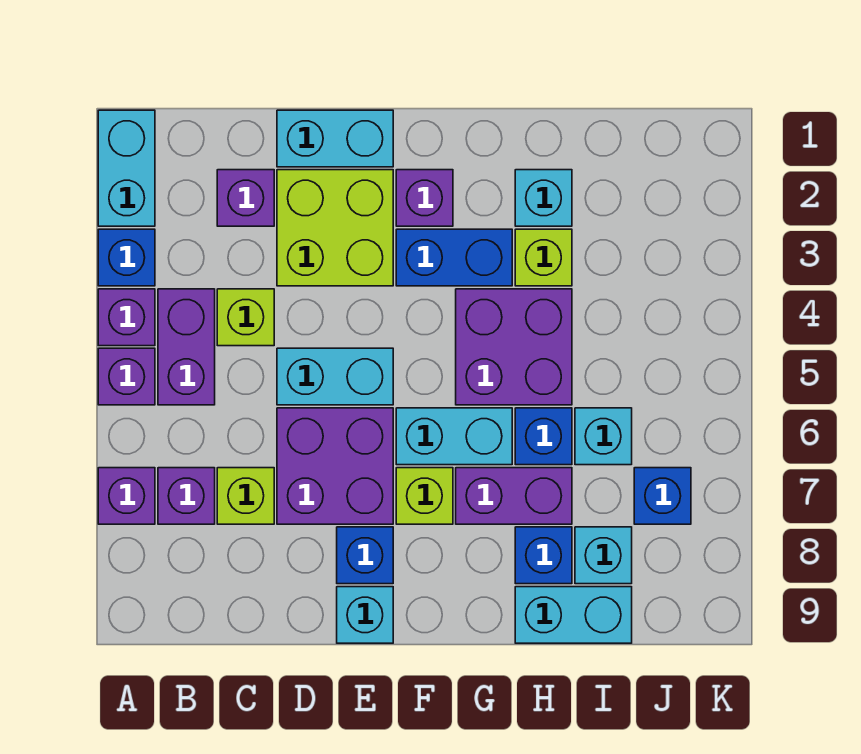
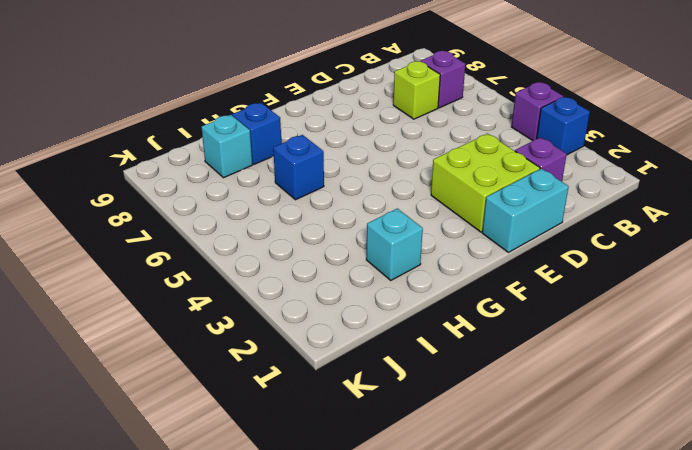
none -> cyan brick A1:A2 level 1
none -> purple brick A5 level 1
none -> purple brick A7 level 1
none -> purple brick B4:B5 level 1

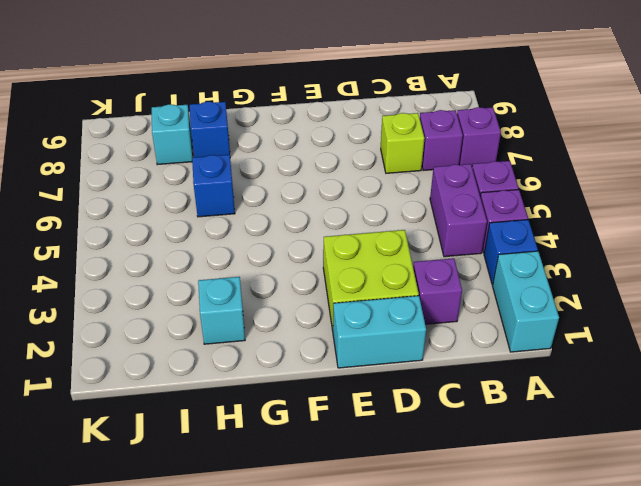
none -> lime brick C4 level 1
none -> cyan brick D5:E5 level 1
none -> purple brick D6:E7 level 1
none -> blue brick E8 level 1

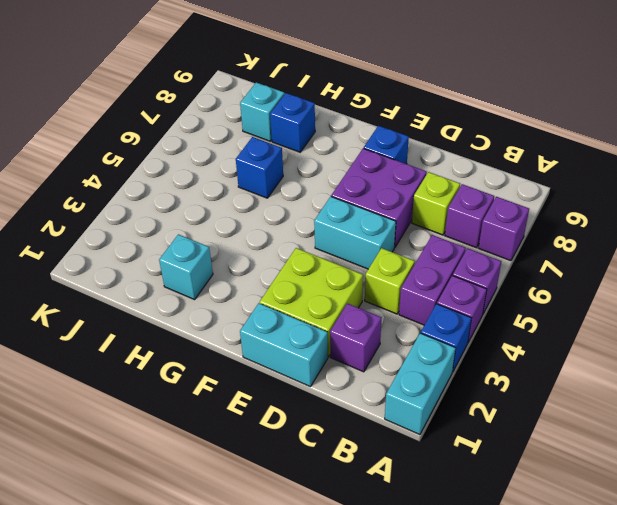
none -> cyan brick E9 level 1
none -> purple brick F2 level 1
none -> blue brick F3:G3 level 1
none -> cyan brick F6:G6 level 1

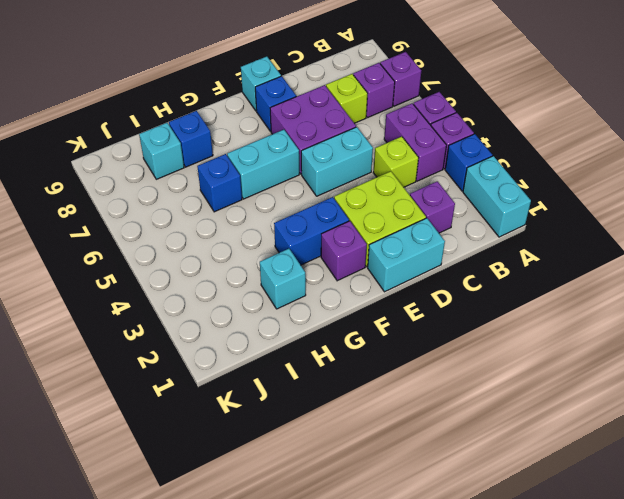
none -> lime brick F7 level 1
none -> purple brick G4:H5 level 1
none -> purple brick G7:H7 level 1
none -> lime brick H3 level 1

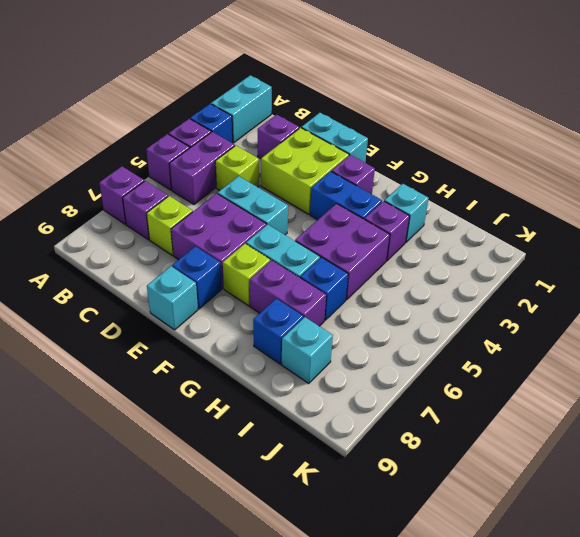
purple brick H3 level 1 -> lime brick H3 level 1
none -> cyan brick H9:I9 level 1
none -> cyan brick I6 level 1
none -> blue brick J7 level 1

